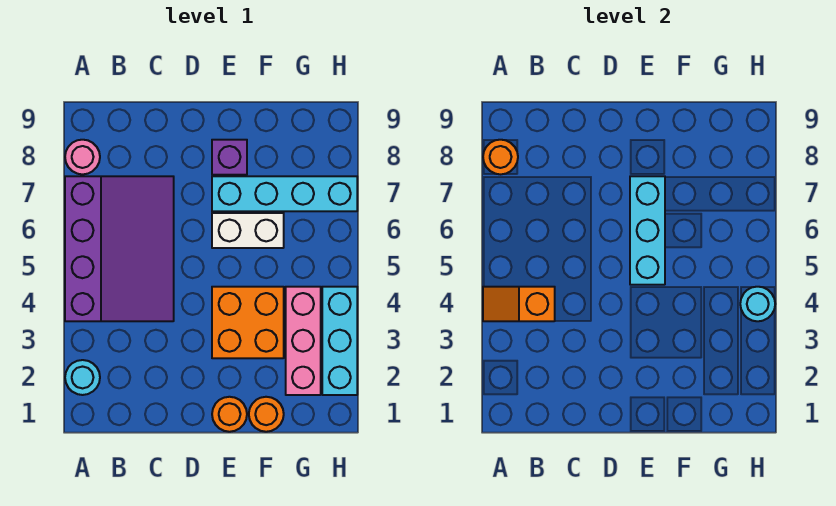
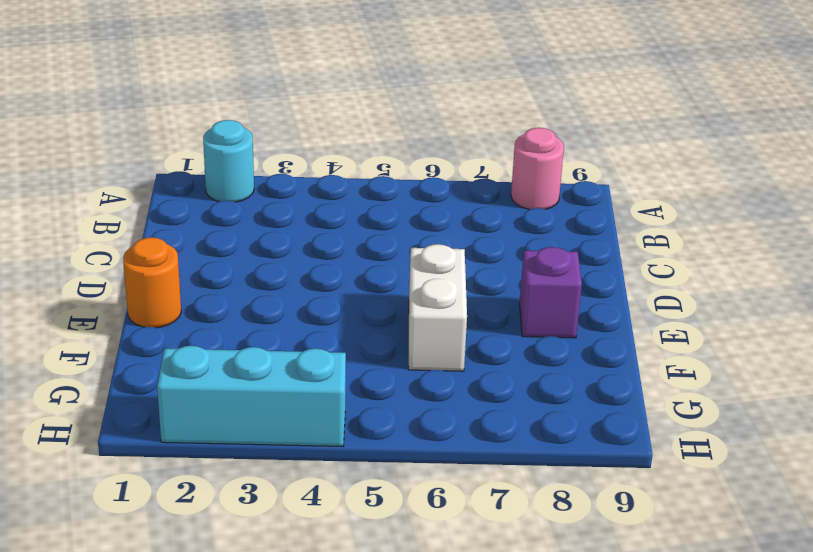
none -> purple slope A4:C7 level 1 top A
none -> orange brick E3:F4 level 1
none -> cyan brick E7:H7 level 1

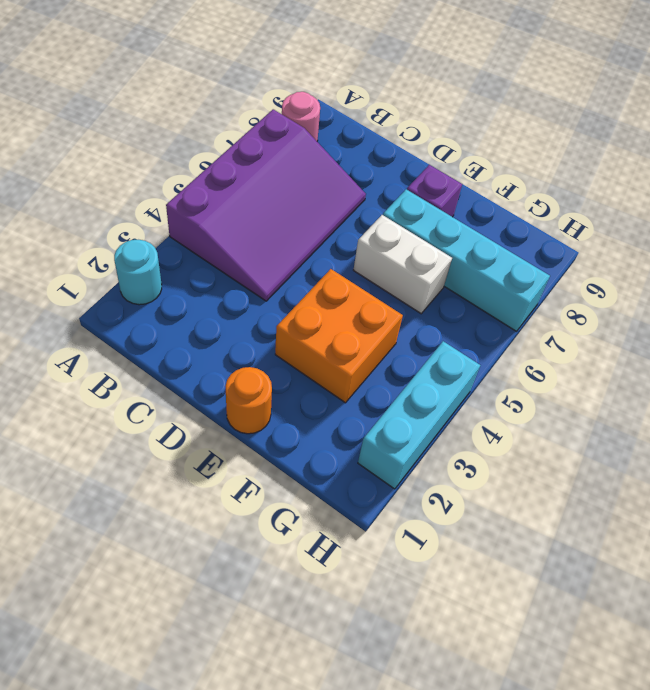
none -> orange round brick F1 level 1
none -> pink brick G2:G4 level 1
none -> orange slope A4:B4 level 2 top B

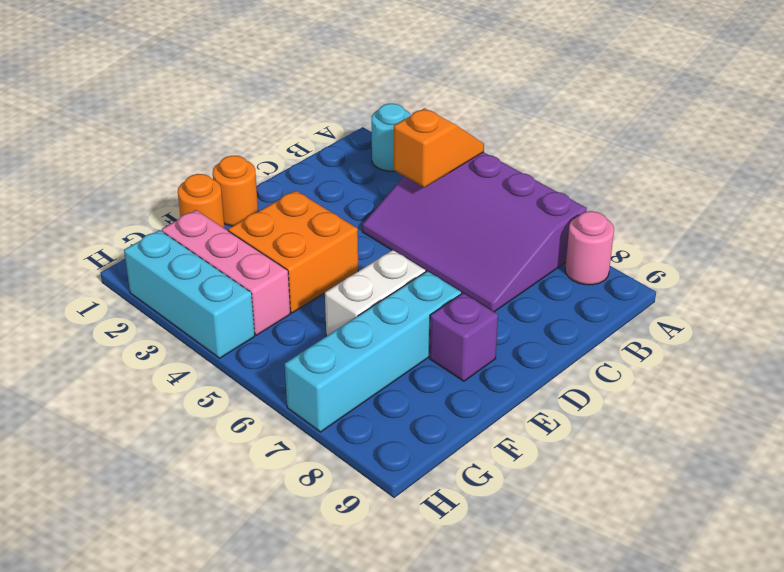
none -> orange round brick A8 level 2
none -> cyan brick E5:E7 level 2
none -> cyan round brick H4 level 2

